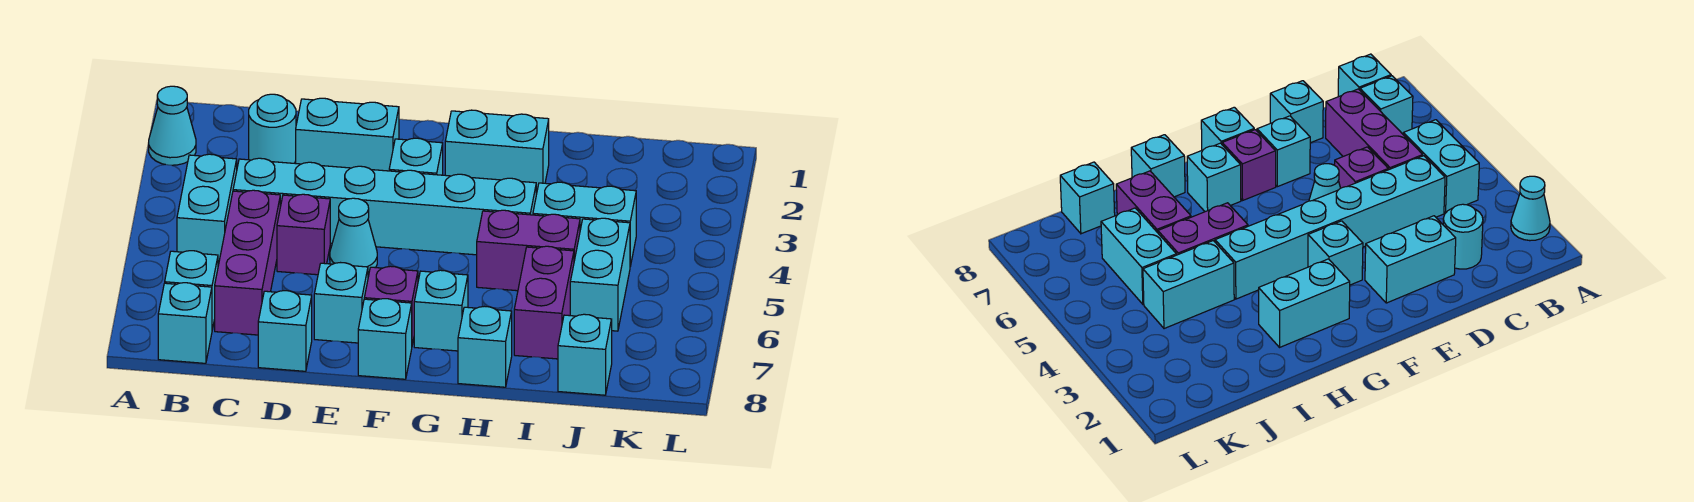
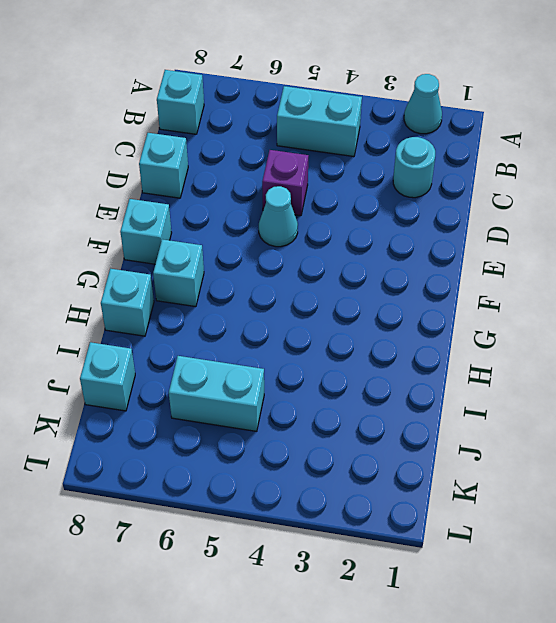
none -> cyan brick B7 level 1
none -> cyan brick C4:H4 level 1
none -> purple brick C5:C7 level 1

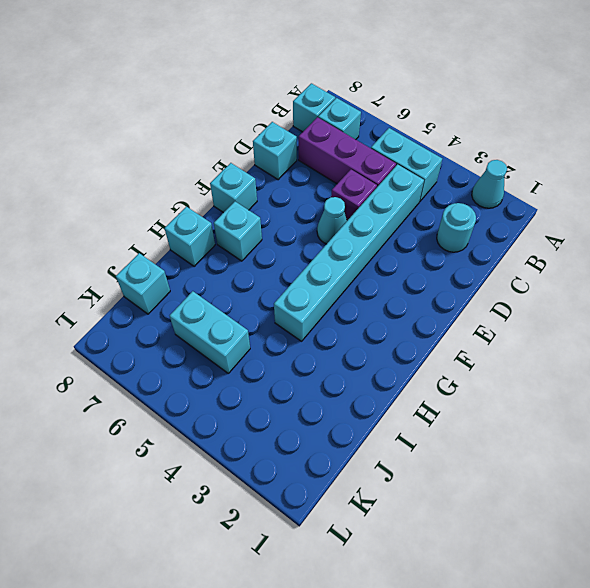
none -> cyan brick D2:E2 level 1
none -> cyan brick E7 level 1
none -> cyan brick F3 level 1

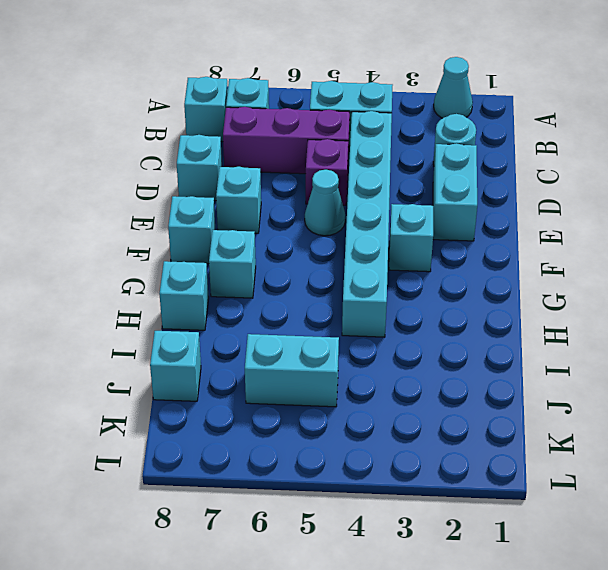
none -> purple brick F7 level 1
none -> cyan brick G2:H2 level 1
none -> purple brick H5:I5 level 1

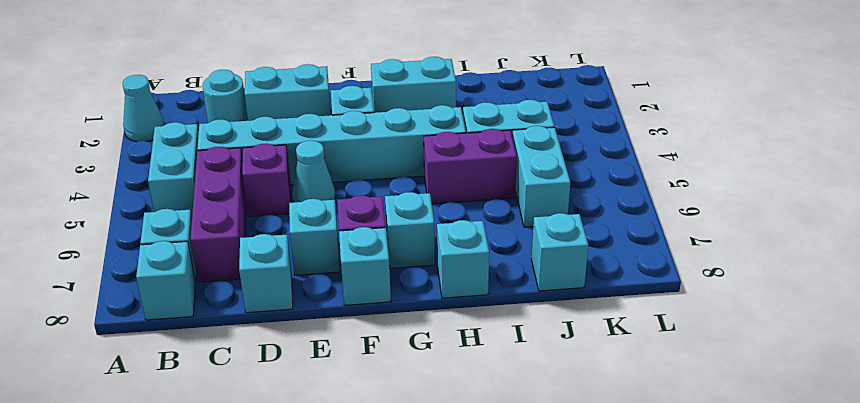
none -> purple brick I6:I7 level 1

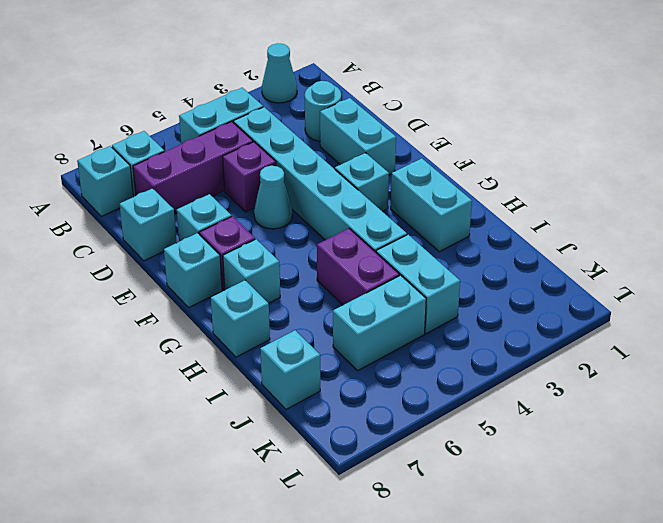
none -> purple brick I6:I7 level 1

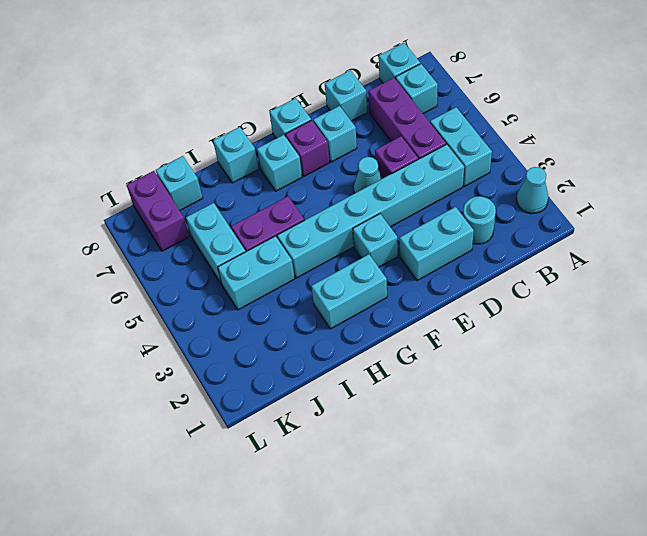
purple brick K7:K8 level 1 -> purple brick I6:I7 level 1

